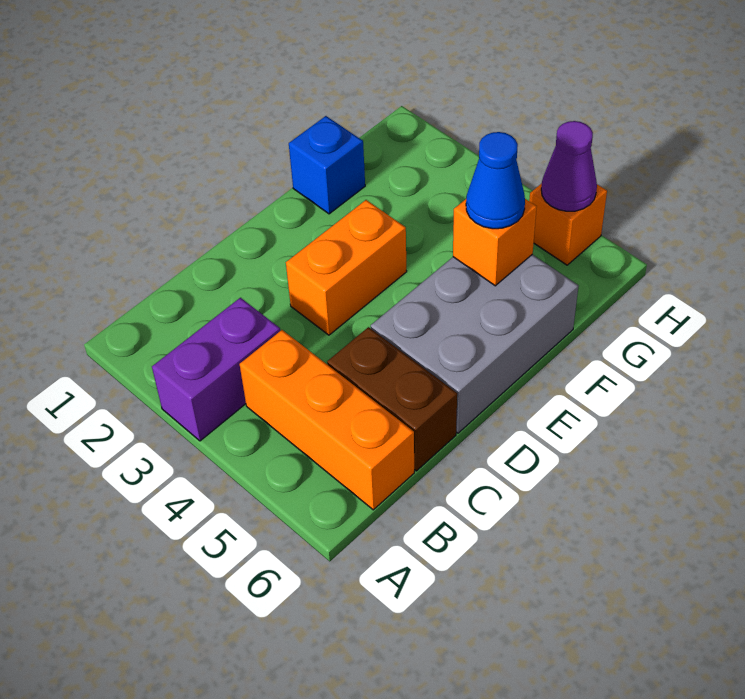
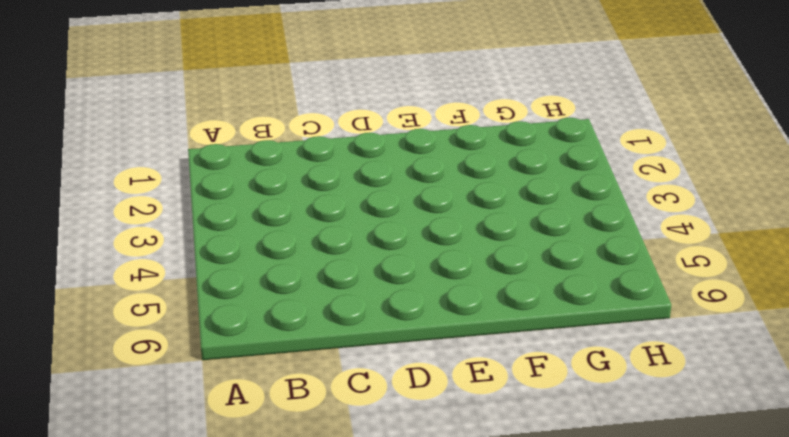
none -> purple brick A3:B3 level 1
none -> orange brick B4:B6 level 1

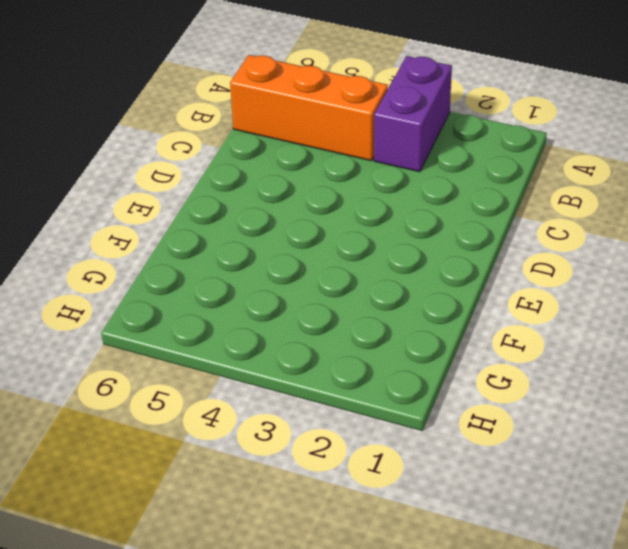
none -> brown brick C5:C6 level 1
none -> orange brick D3:E3 level 1

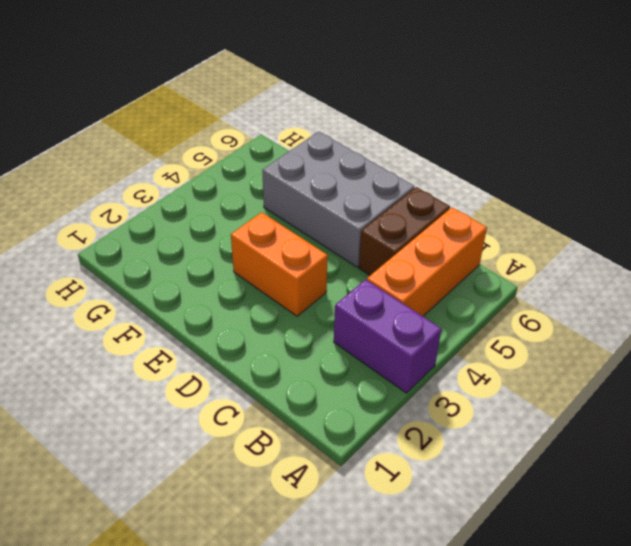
none -> blue brick F1 level 1
none -> orange brick H5 level 1

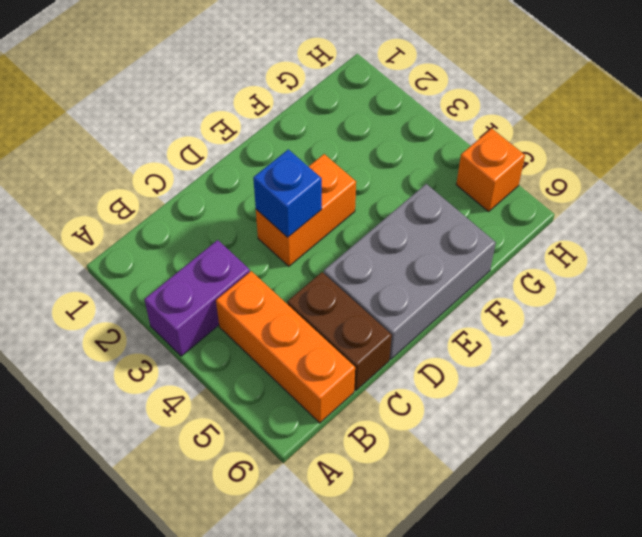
blue brick D3 level 2 -> blue brick F1 level 1
none -> orange brick F5 level 2
none -> purple cone H5 level 2

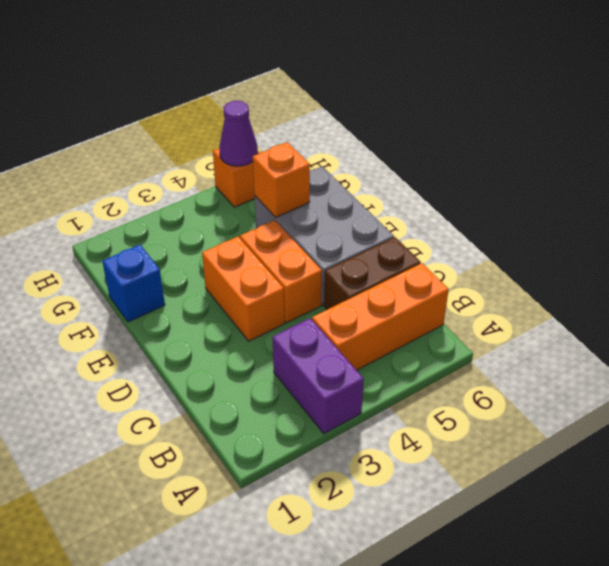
orange brick D4:E4 level 1 -> none
none -> blue cone F5 level 3

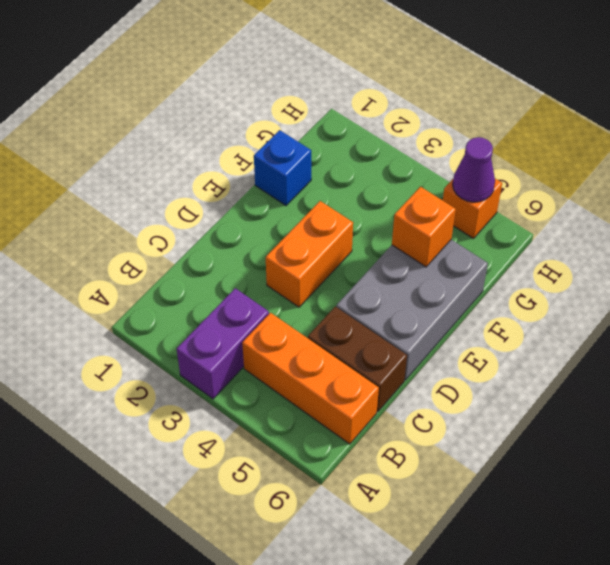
none -> blue cone F5 level 3

